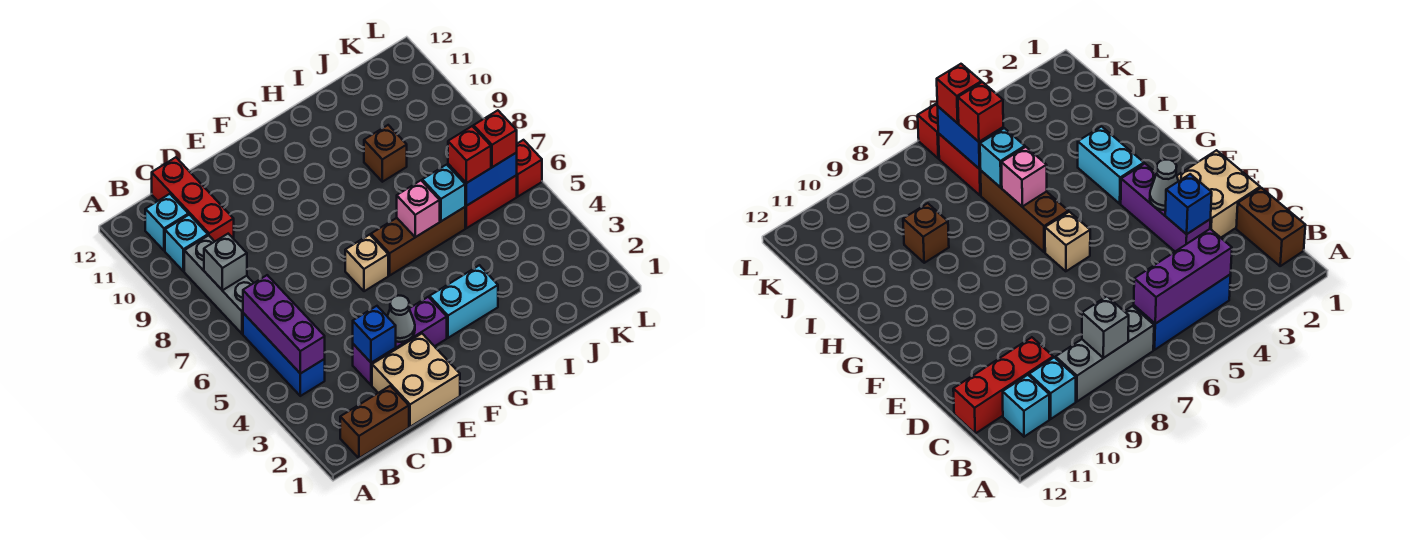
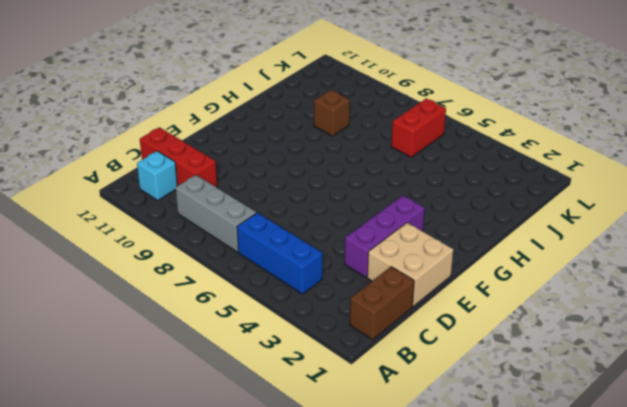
none -> cyan brick B10 level 1
none -> tan brick F6 level 1
none -> cyan brick G3:H3 level 1

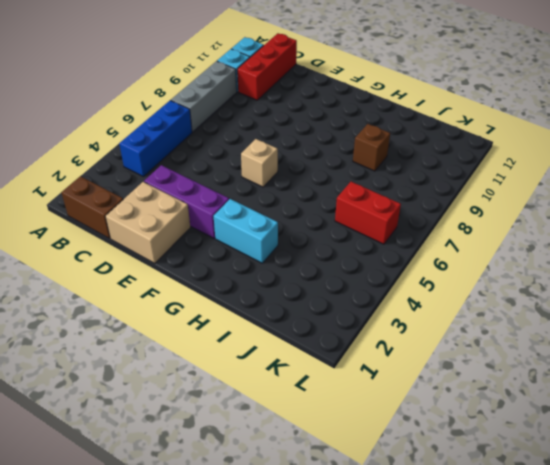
none -> brown brick G6:I6 level 1
none -> red brick L6 level 1
none -> purple brick B4:B6 level 2

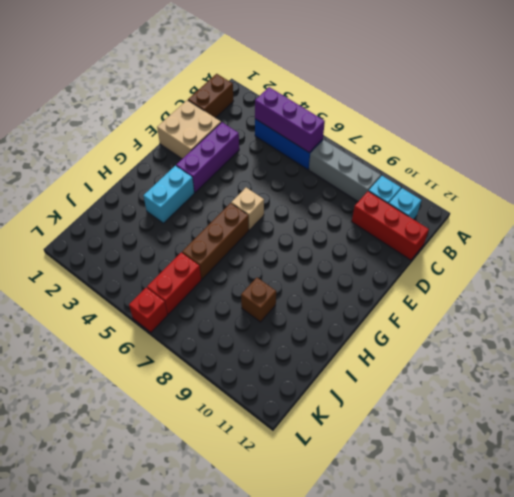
none -> grey brick B8 level 2
none -> blue brick D3 level 2
none -> grey cone E3 level 2

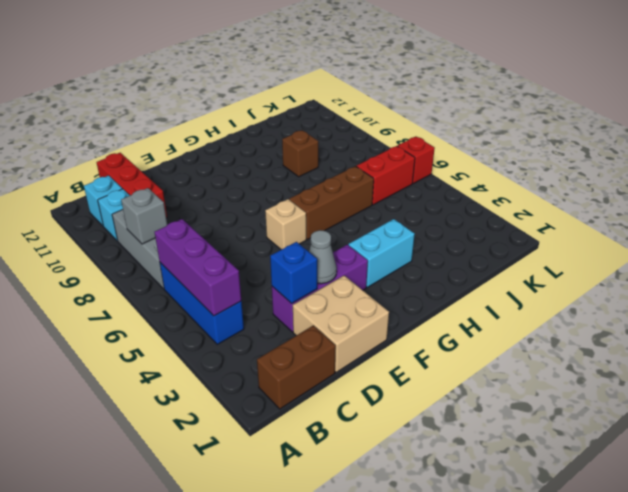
none -> pink brick H6 level 2
none -> cyan brick I6 level 2
none -> blue brick J6:K6 level 2

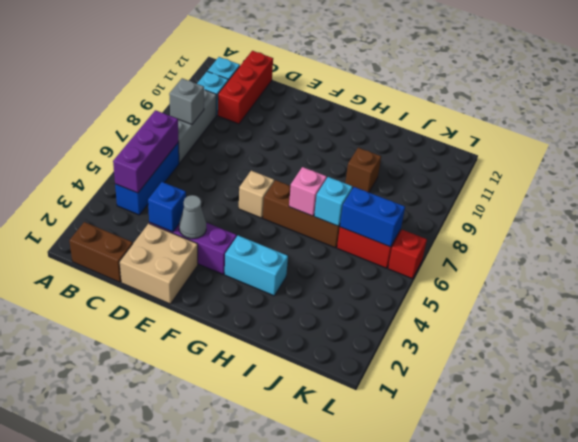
none -> red brick J6 level 3
none -> red brick K6 level 3

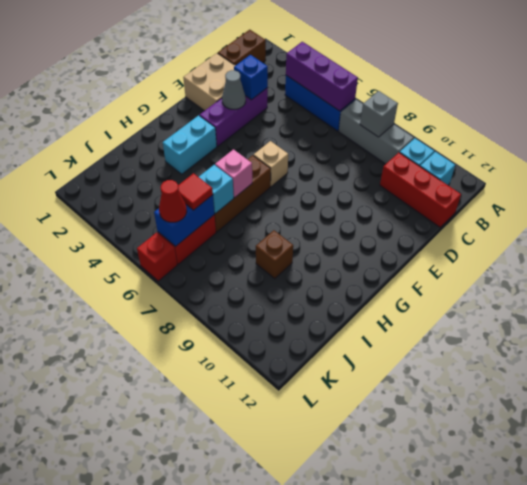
red tile J6 level 3 -> red brick J6 level 3
red cone K6 level 3 -> red brick K6 level 3

